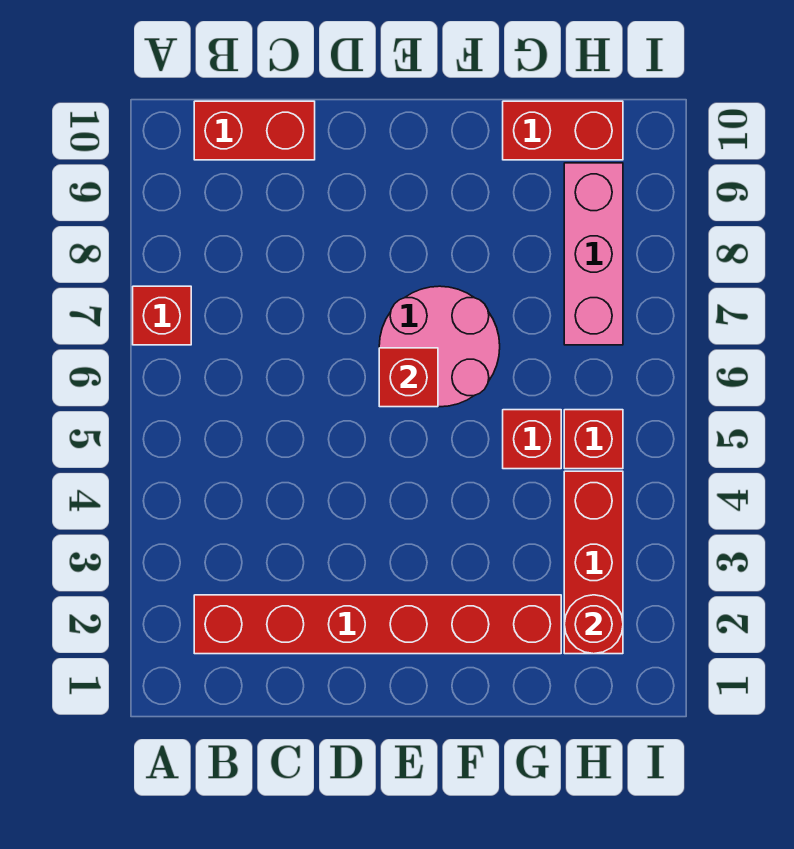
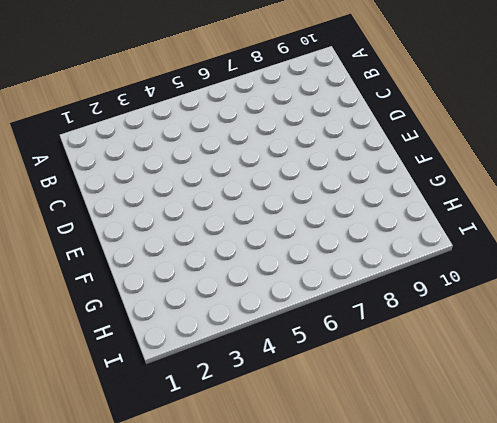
none -> red brick A7 level 1
none -> red brick B2:G2 level 1

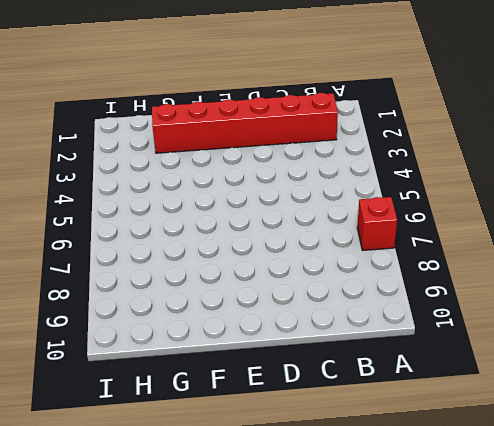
none -> red brick B10:C10 level 1
none -> pink round brick E6:F7 level 1

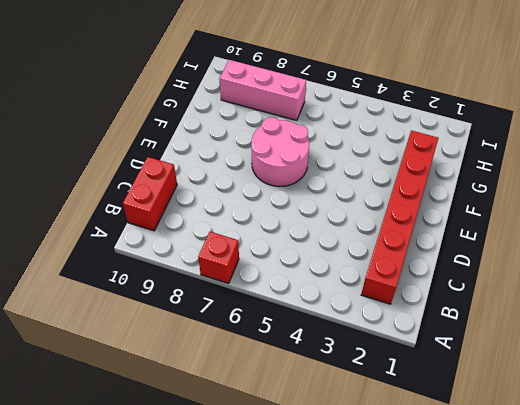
none -> red brick G5 level 1
none -> red brick G10:H10 level 1

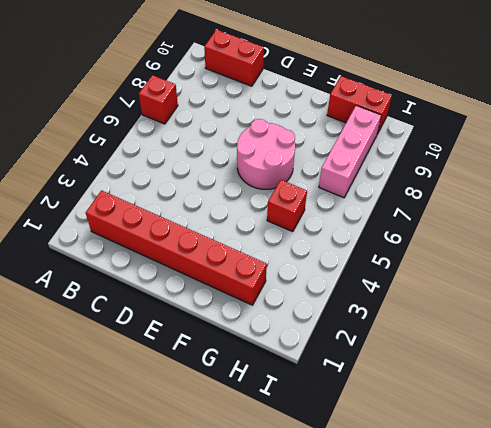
none -> red brick H2:H4 level 1
none -> red brick H5 level 1

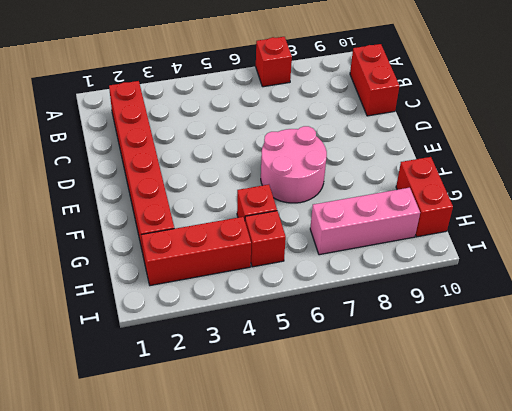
none -> red brick E6 level 2
none -> red round brick H2 level 2

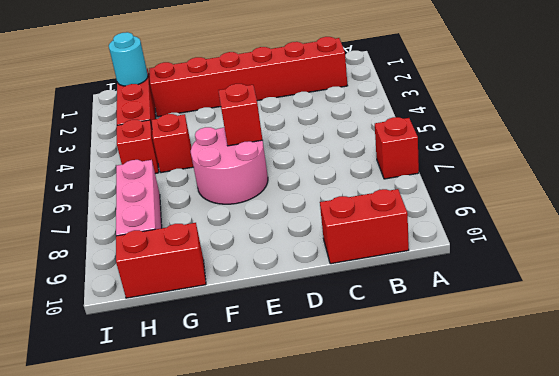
cyan round brick H2 level 2 -> red round brick H2 level 2

